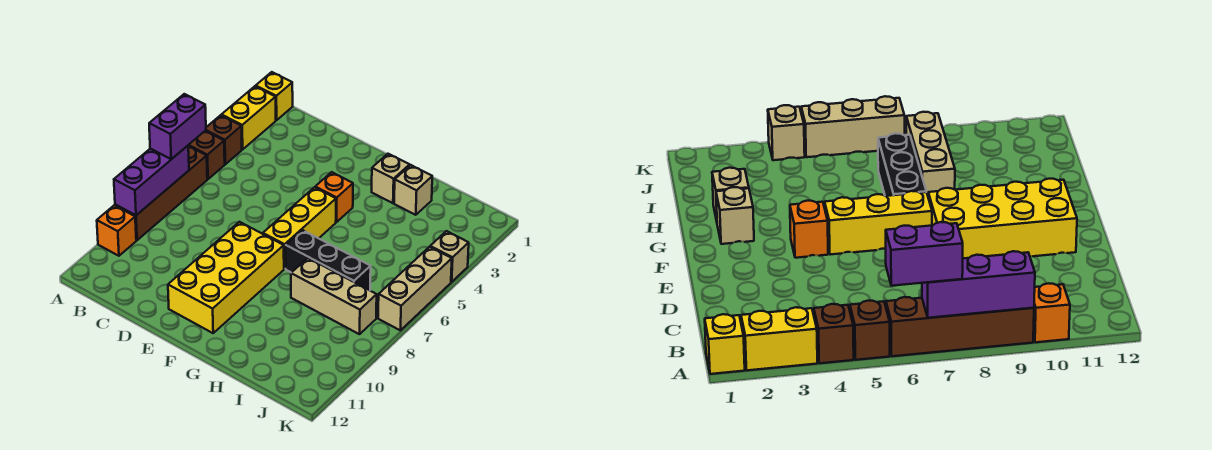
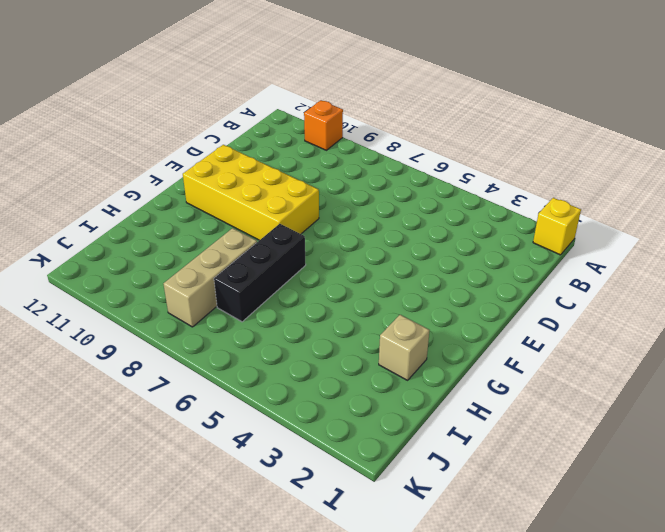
none -> yellow brick A2:A3 level 1
none -> brown brick A4 level 1
none -> brown brick A5 level 1

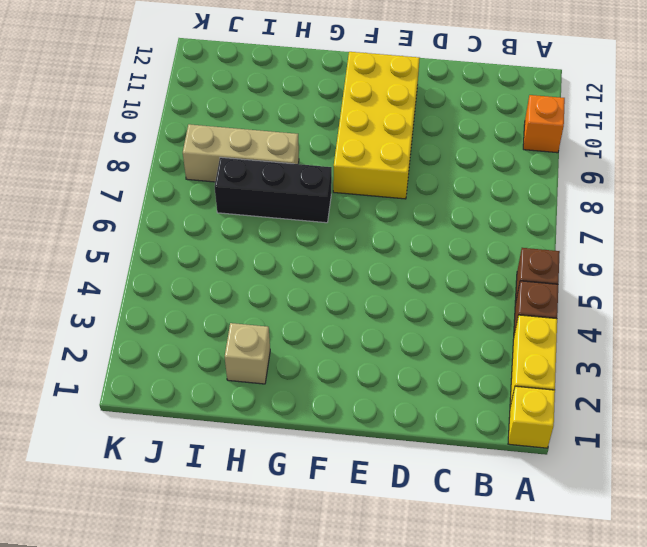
none -> brown brick A6:A9 level 1
none -> orange brick F4 level 1
none -> yellow brick F5:F7 level 1

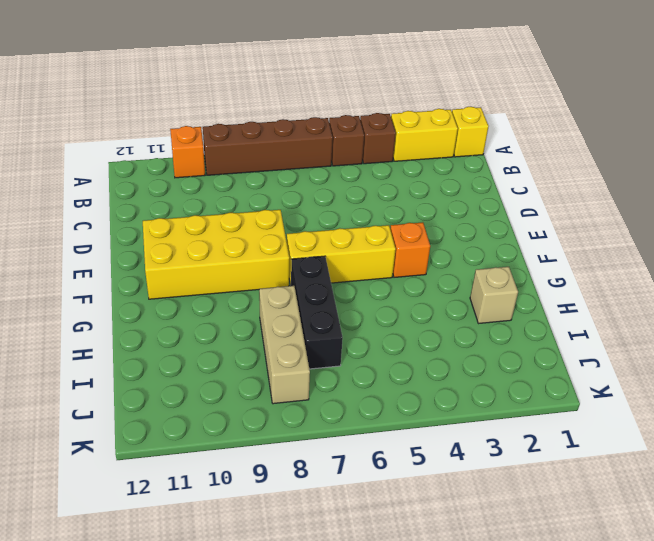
none -> tan brick G2 level 1
none -> tan brick K4 level 1
none -> tan brick K5:K7 level 1

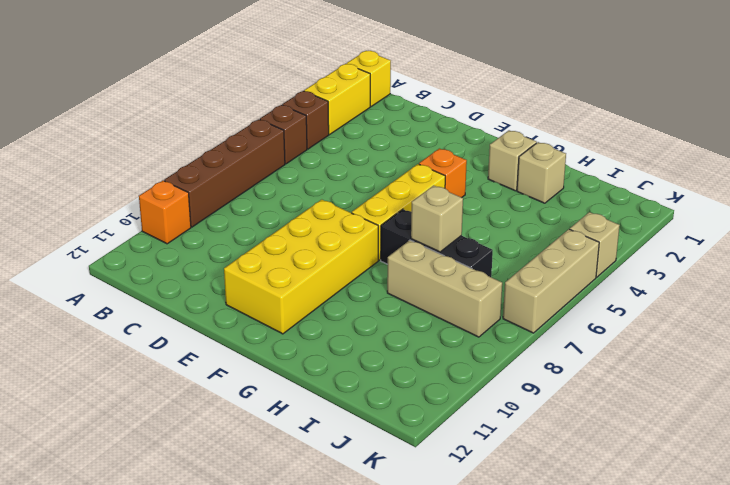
tan brick H7 level 2 -> none
none -> purple brick A7:A9 level 2
none -> purple brick A6:A7 level 3

